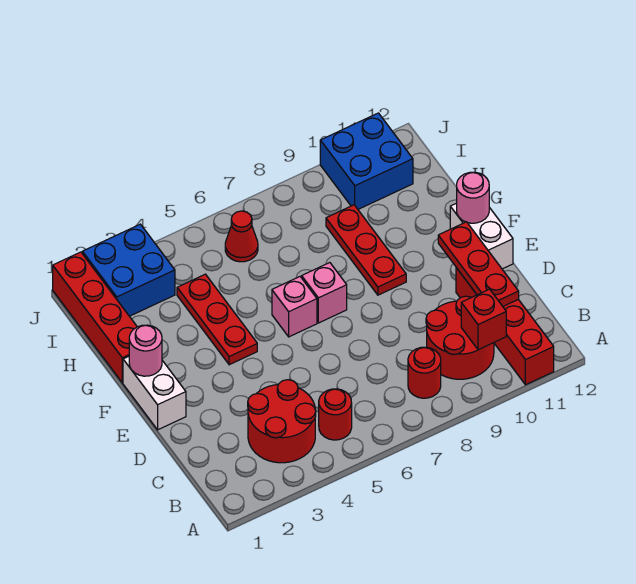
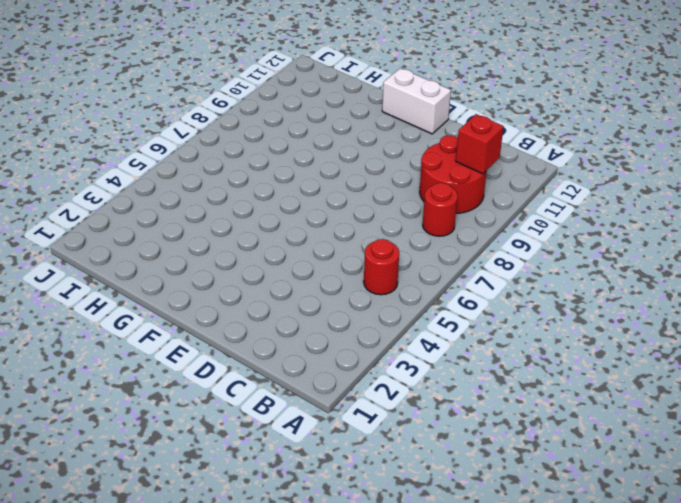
none -> red brick A11:D11 level 1
none -> red round brick B3:C4 level 1
none -> white brick E1:F1 level 1

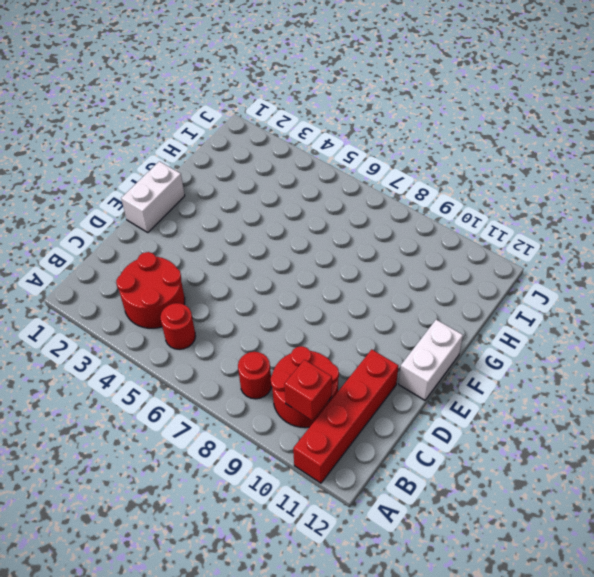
none -> red plate F4:H4 level 1
none -> pink brick F6 level 1
none -> pink brick F7 level 1

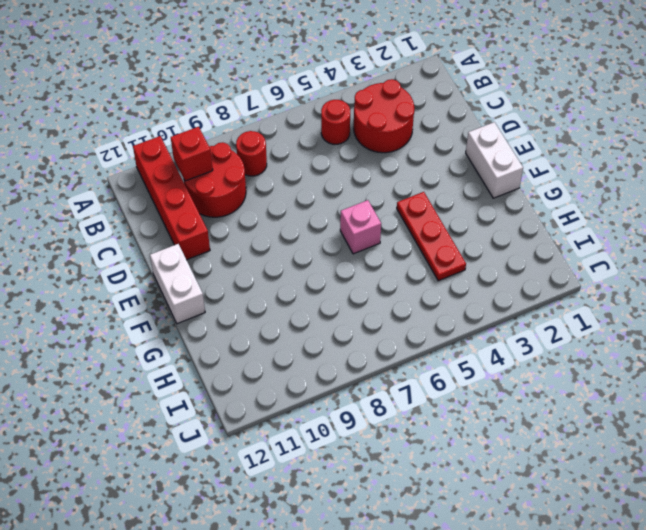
none -> pink brick F7 level 1
none -> red plate F9:H9 level 1
none -> red brick G1:J1 level 1

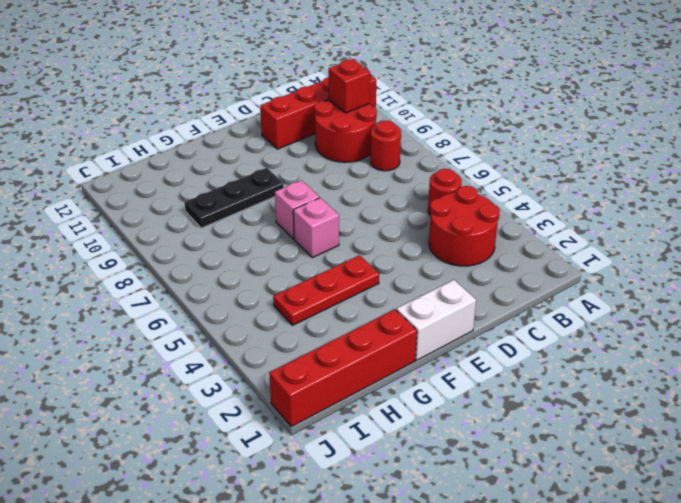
black plate F9:H9 level 1 -> red plate F9:H9 level 1
none -> white brick E12:F12 level 1
none -> blue brick I2:J3 level 1
none -> red cone I6 level 1

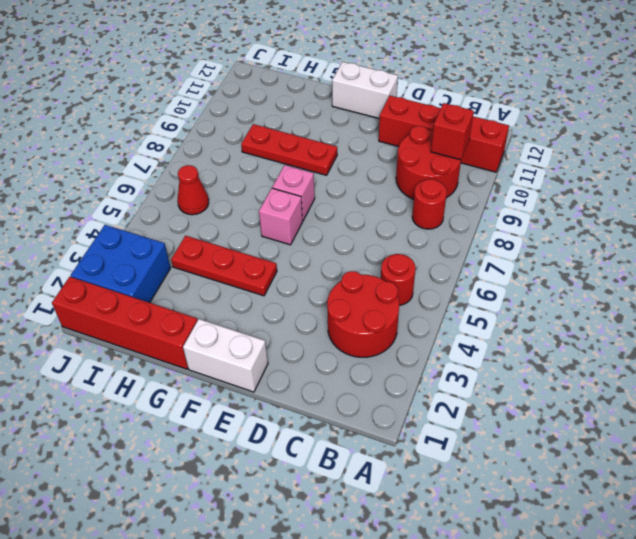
none -> blue brick I10:J11 level 1
none -> red plate C11:E11 level 2
none -> pink round brick F1 level 2

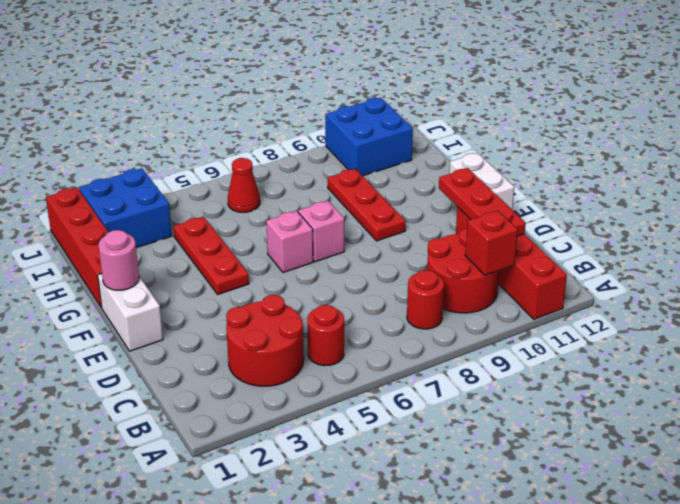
none -> pink round brick F12 level 2

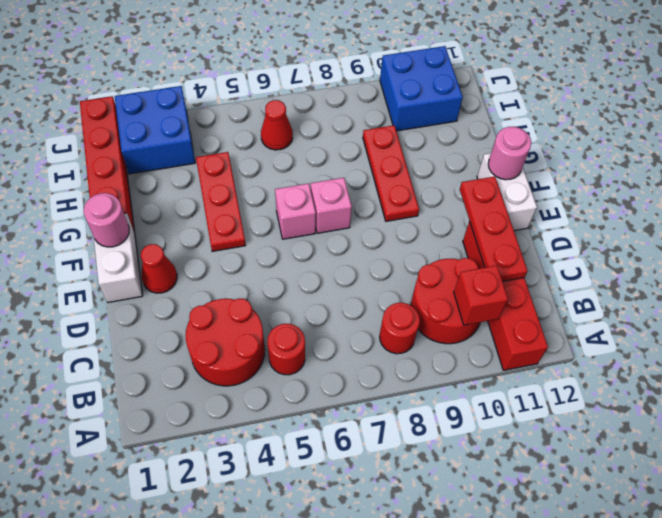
red cone E2 level 1 -> none

